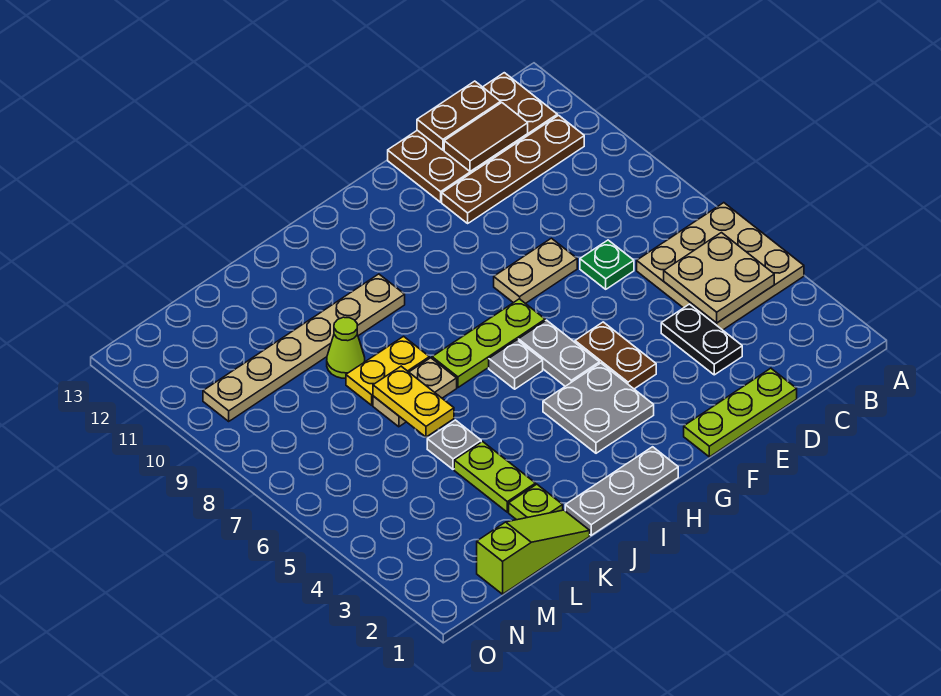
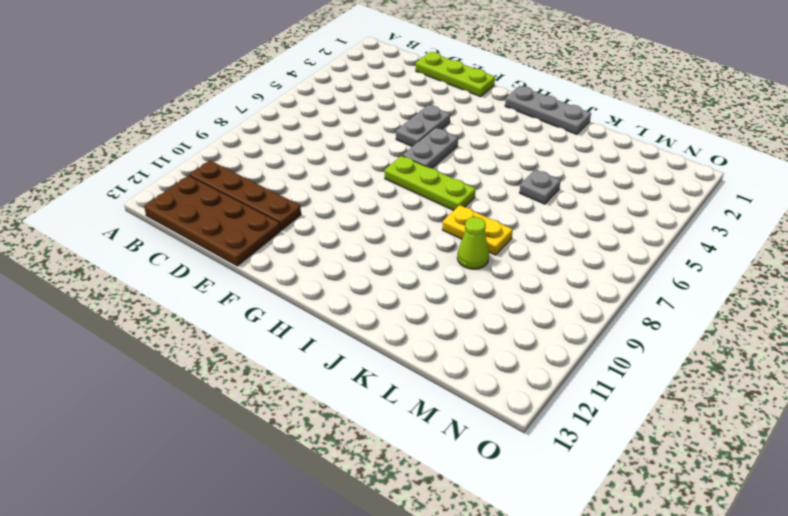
grey plate F4:F5 level 1 -> brown plate F4:F5 level 1
none -> tan plate A4:C6 level 1
none -> black plate D3:D4 level 1
none -> green plate D7 level 1

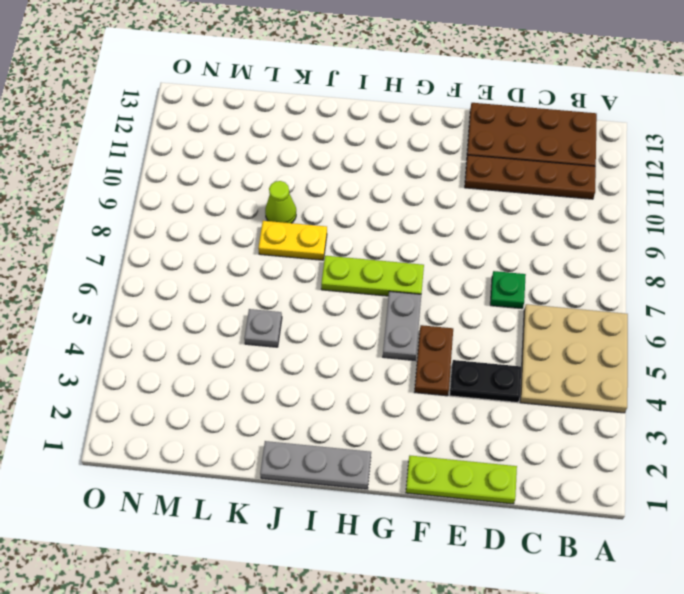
black plate D4:E4 level 1 -> black plate D3:D4 level 1
none -> tan plate E8:F8 level 1
none -> grey plate G3:H4 level 1
none -> grey plate H6 level 1

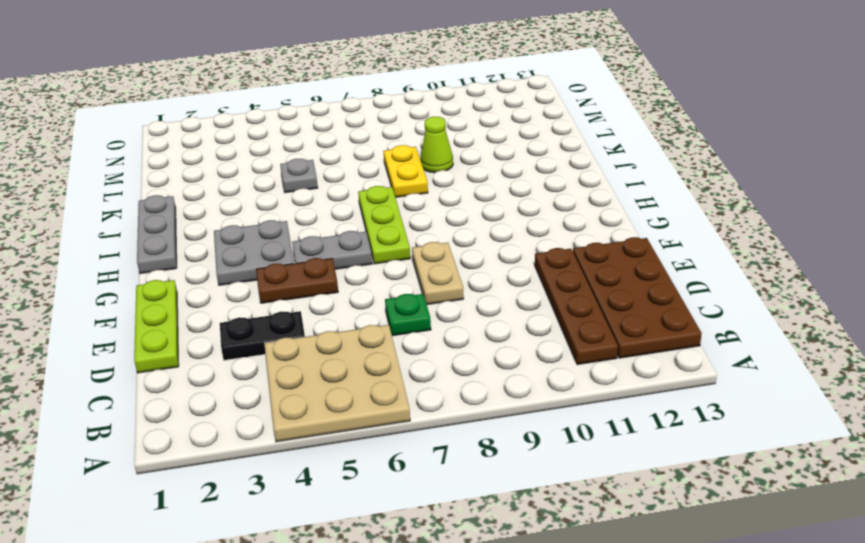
none -> grey plate H6 level 1
none -> tan plate I10:N10 level 1
none -> tan plate J7:K7 level 1

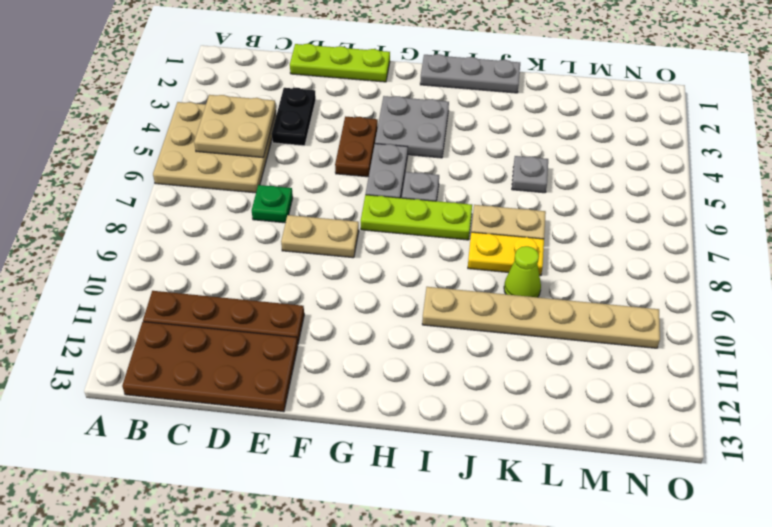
none -> lime slope K1:M1 level 1 top M
none -> lime plate K2 level 1
none -> lime plate K3:K4 level 1

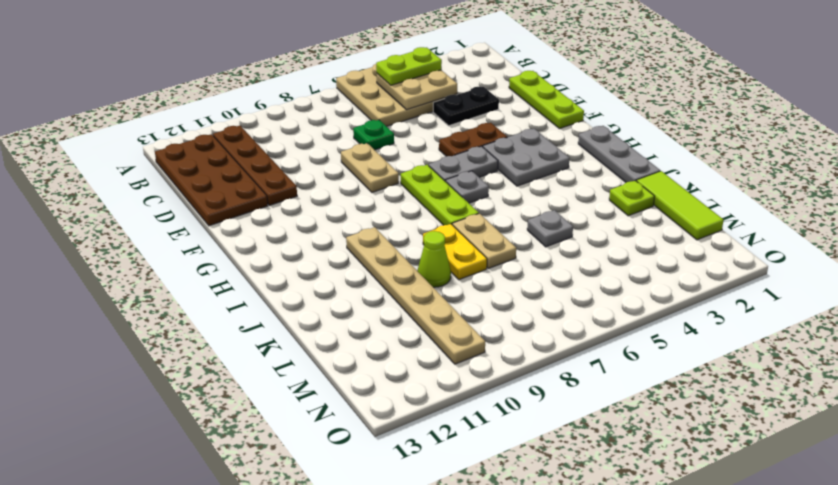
lime plate B4:B5 level 3 -> lime plate K3:K4 level 1
lime tile K1:M1 level 1 -> lime slope K1:M1 level 1 top M
none -> brown tile C12:D12 level 2
none -> brown plate C13:D13 level 2
none -> yellow plate K6:K7 level 2

